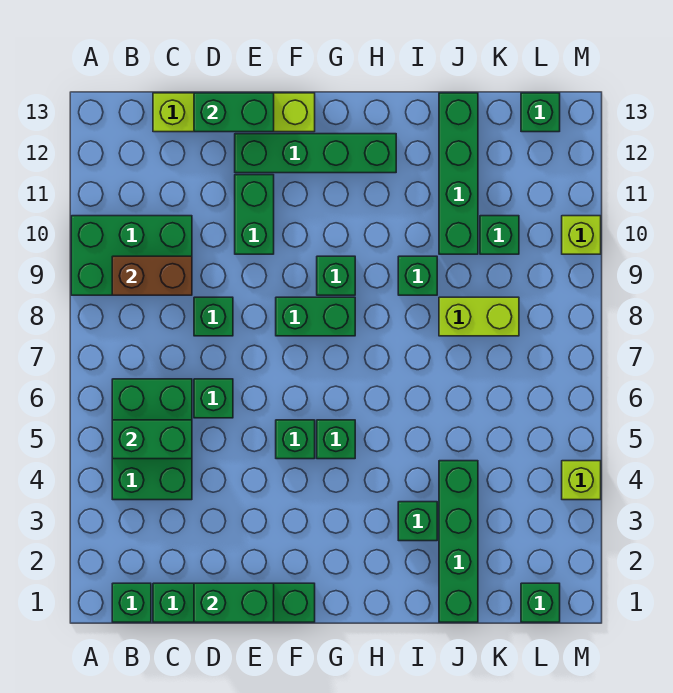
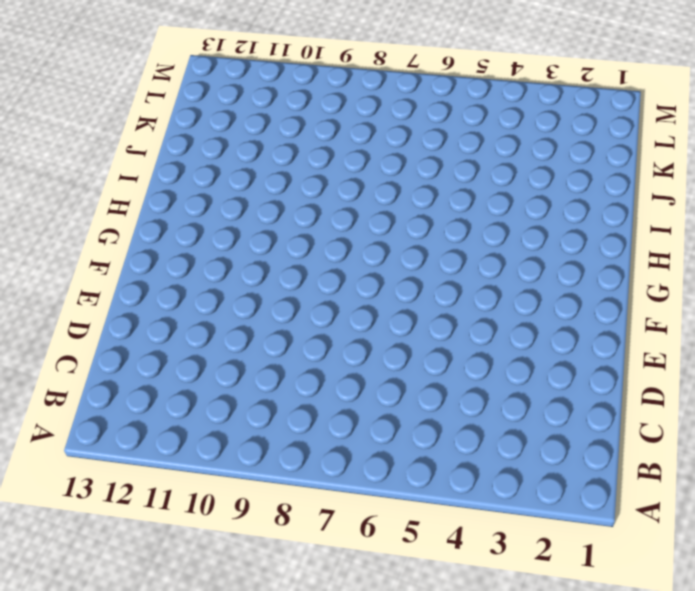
none -> green brick A9:C10 level 1
none -> green brick B1 level 1
none -> green brick B4:C6 level 1

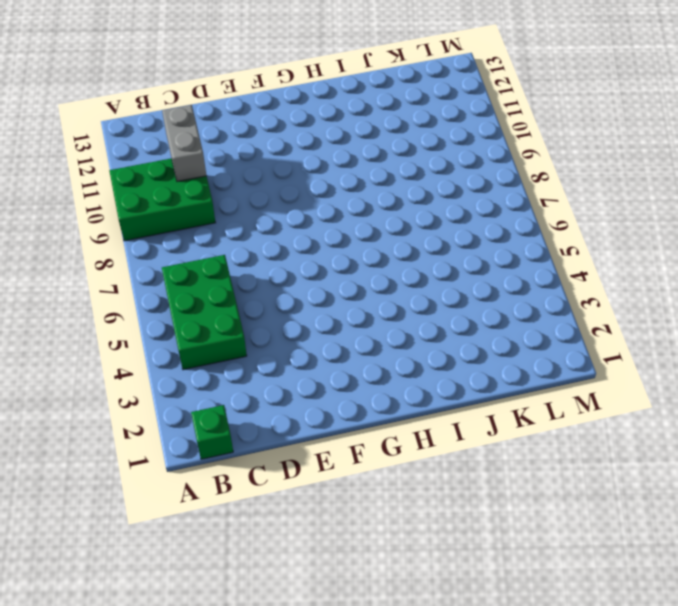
grey brick C10:C11 level 2 -> none
none -> green brick C1:F1 level 1
none -> lime brick C13:F13 level 1
none -> green brick D6 level 1

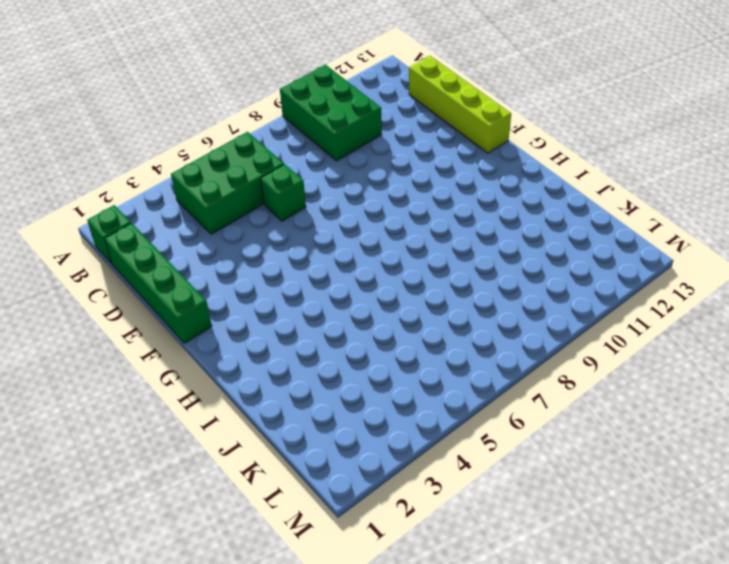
none -> green brick D8 level 1
none -> green brick E10:E11 level 1
none -> green brick E12:H12 level 1

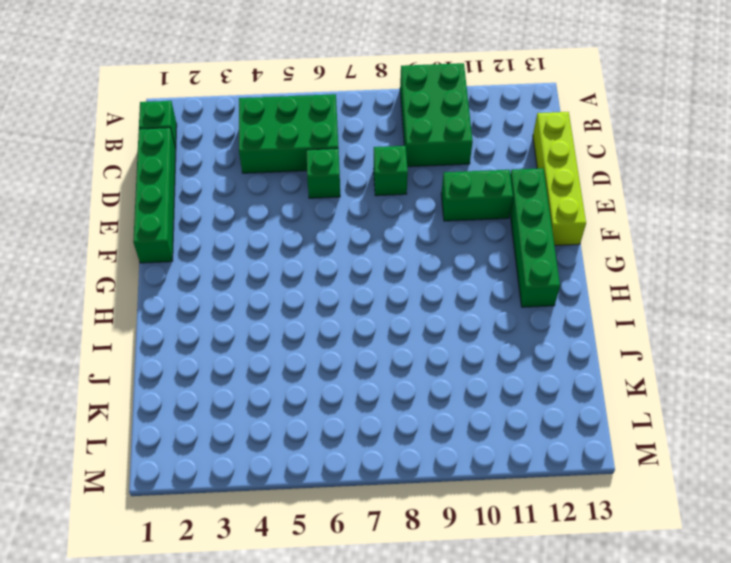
none -> green brick F5 level 1
none -> green brick F8:G8 level 1
none -> green brick G5 level 1

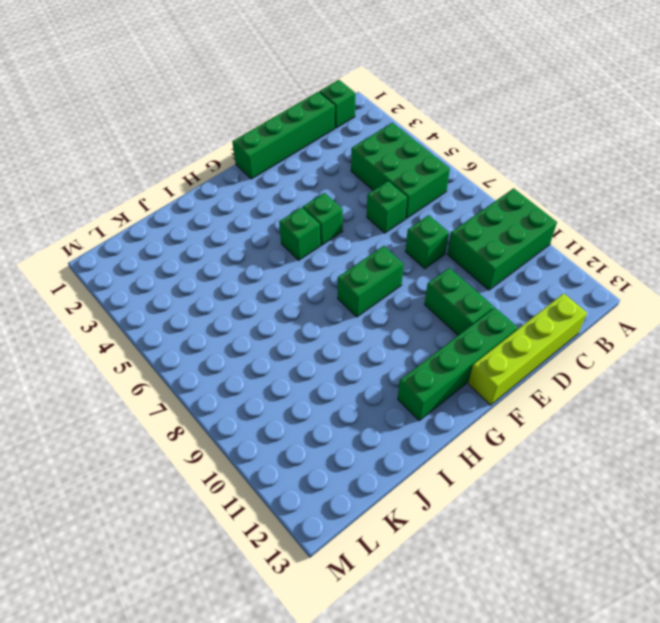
none -> green brick G9 level 1
none -> green brick I3 level 1
none -> green brick I9 level 1

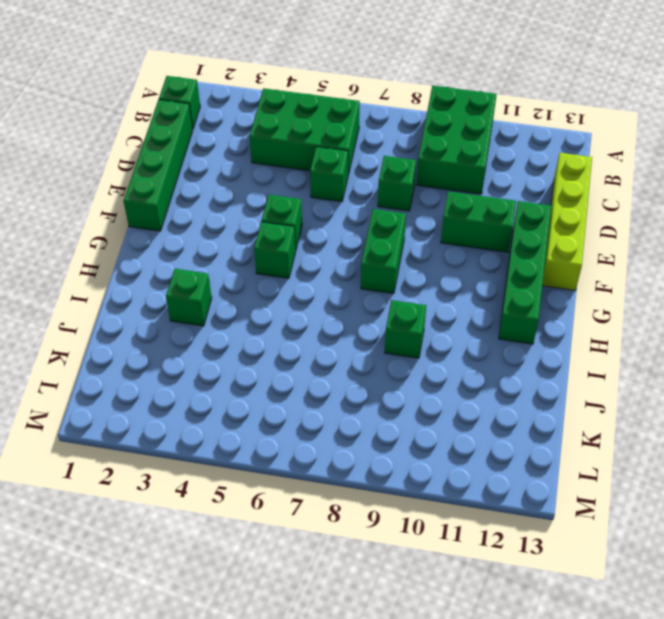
none -> green brick G9 level 1
none -> green brick J1:J4 level 1
none -> lime brick J8:K8 level 1

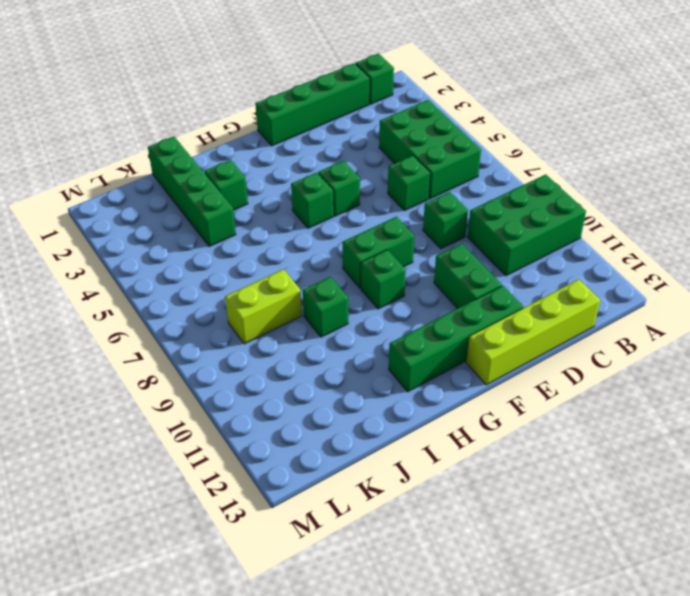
none -> green brick J10:J13 level 1
none -> green brick K10 level 1
none -> green brick L1 level 1

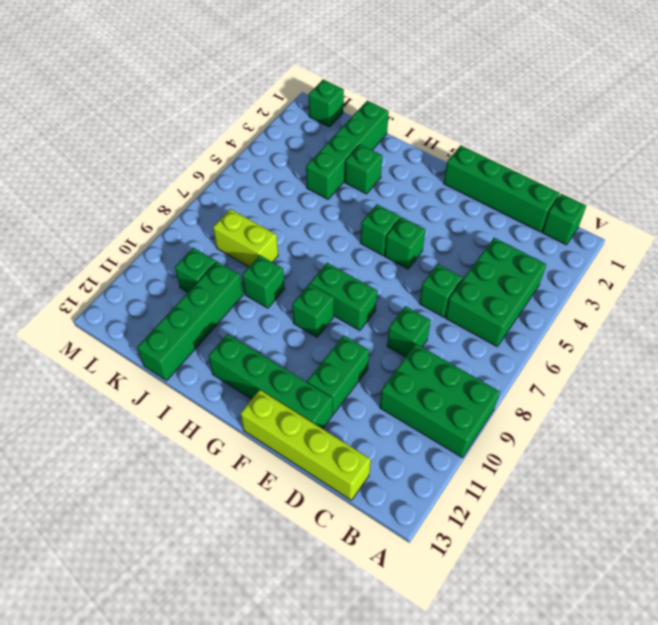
none -> green brick L13 level 1
none -> lime brick M4 level 1
none -> lime brick M10 level 1

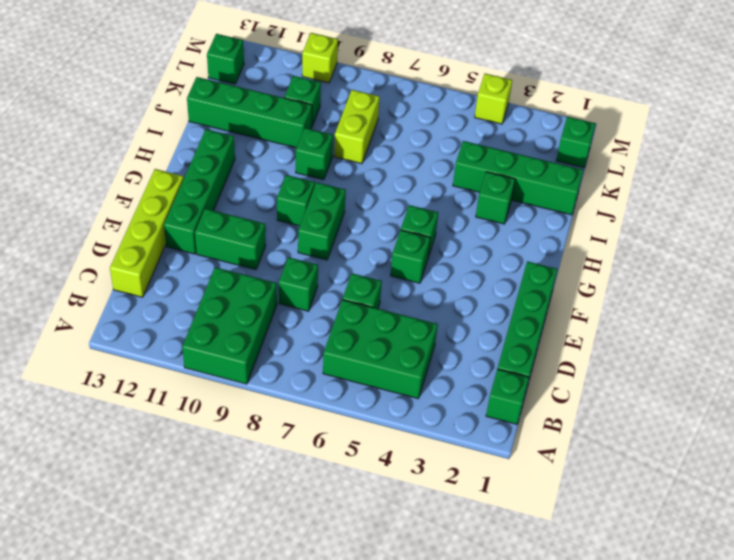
none -> green brick B5:C5 level 2
none -> brown brick B9:C9 level 2
none -> green brick D1:E1 level 2

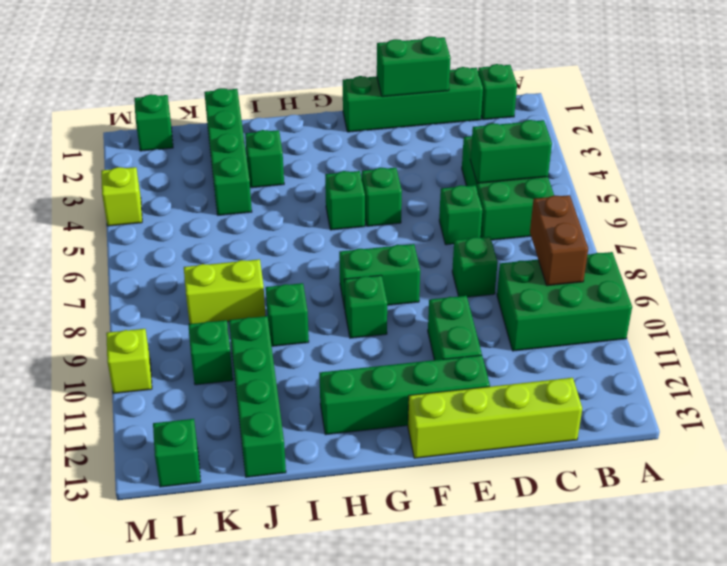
brown brick B8:B9 level 2 -> brown brick B9:C9 level 2
none -> green brick D13:E13 level 2

